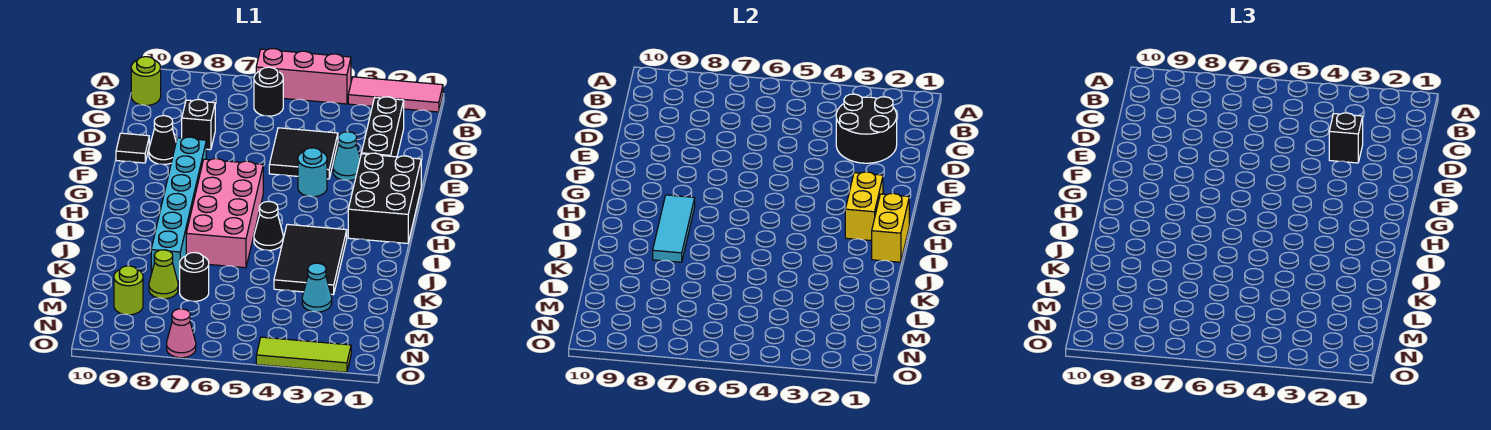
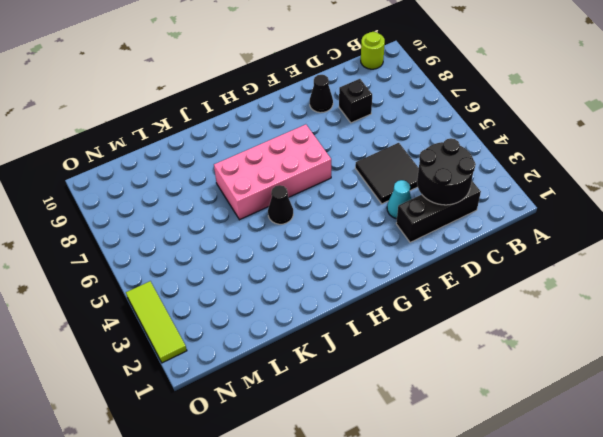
none -> pink tile A1:A3 level 1
none -> pink brick A4:A6 level 1
none -> black round brick B6 level 1

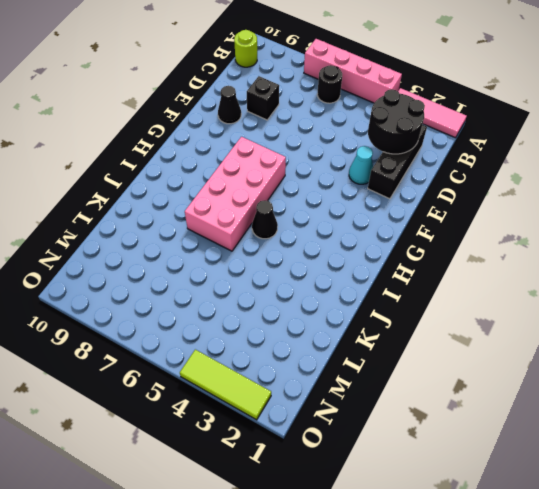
pink brick A4:A7 level 1 -> pink brick A4:A6 level 1
none -> black tile D4:E5 level 1
none -> black tile E10 level 1
none -> black brick F1:H2 level 1

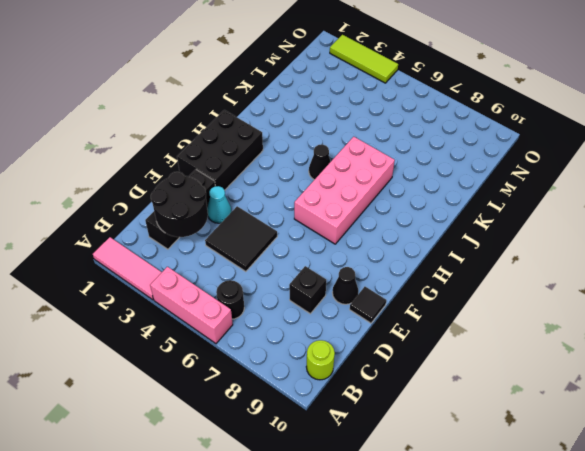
none -> cyan round brick F4 level 1
none -> cyan brick F8:K8 level 1
none -> black tile I3:K4 level 1

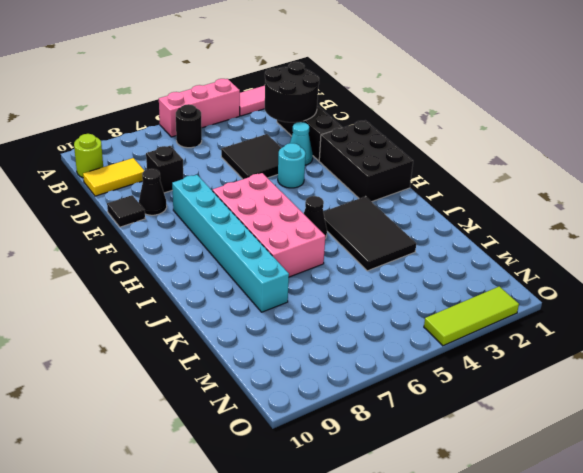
yellow tile C9:C10 level 1 -> none
none -> cyan cone L3 level 1
none -> black round brick L7 level 1
none -> lime cone L8 level 1

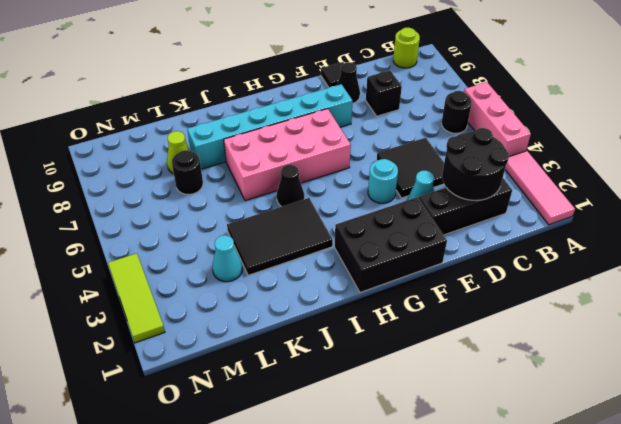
none -> lime round brick M9 level 1
none -> pink cone O7 level 1
none -> yellow brick G2:H2 level 2

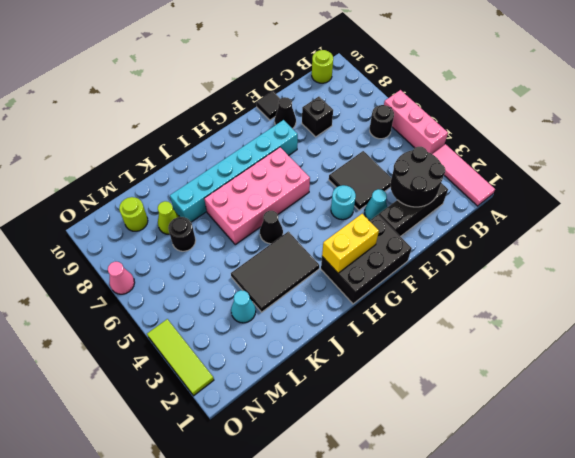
none -> yellow brick H1:I1 level 2
none -> cyan tile H8:J8 level 2
none -> black brick D3 level 3

